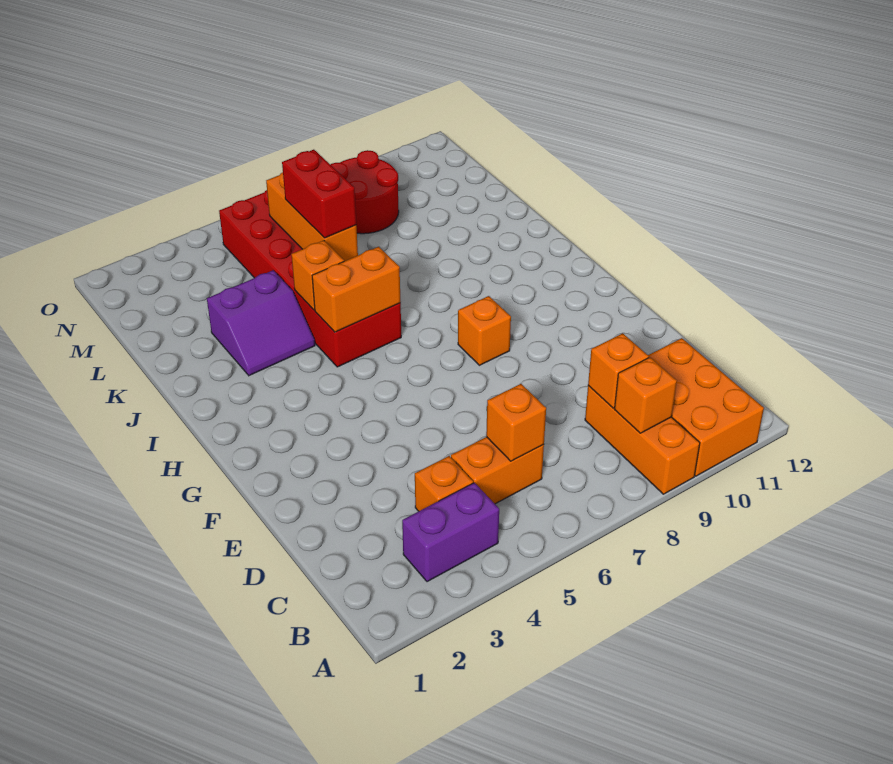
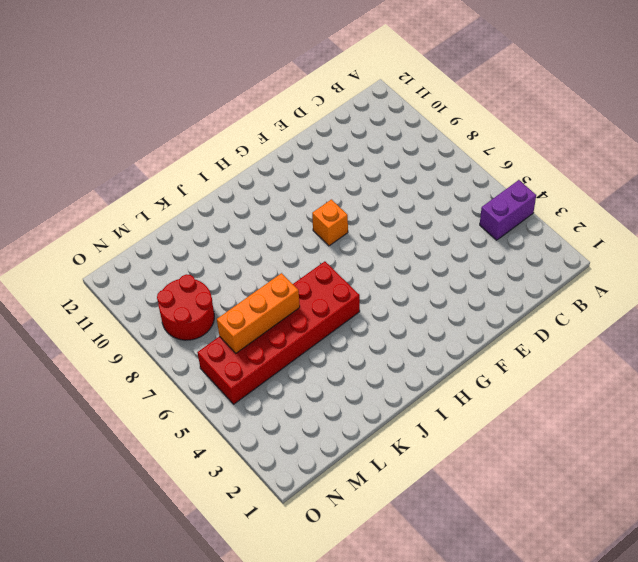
purple brick A4:B4 level 1 -> purple brick B3:B4 level 1
none -> orange brick A9:C9 level 1
none -> orange brick A10:C11 level 1
none -> orange brick C4 level 1

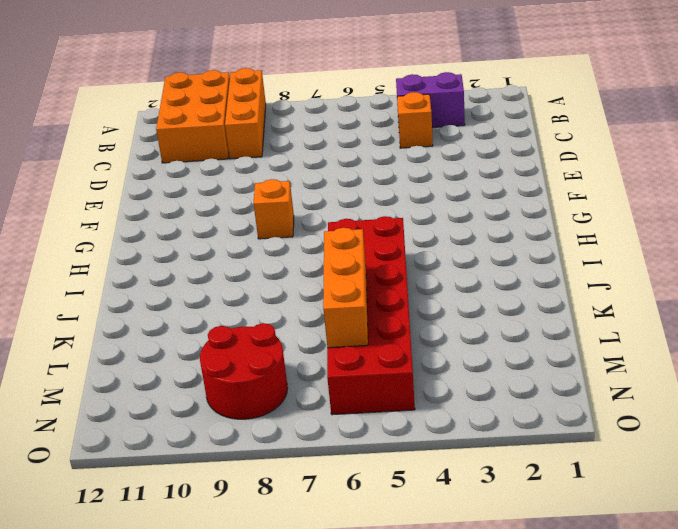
none -> orange brick C5:C6 level 1
none -> purple slope J3:K4 level 1 top K
none -> orange brick B9 level 2

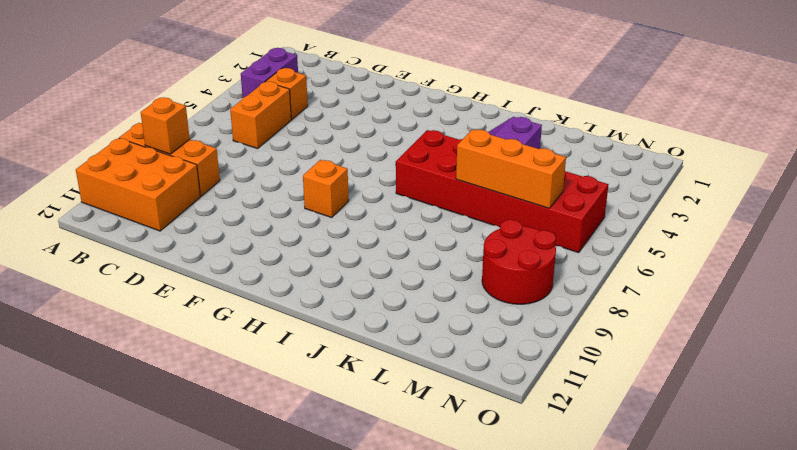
none -> orange brick C6 level 2
none -> orange brick C9 level 2
none -> orange brick I5:I6 level 2

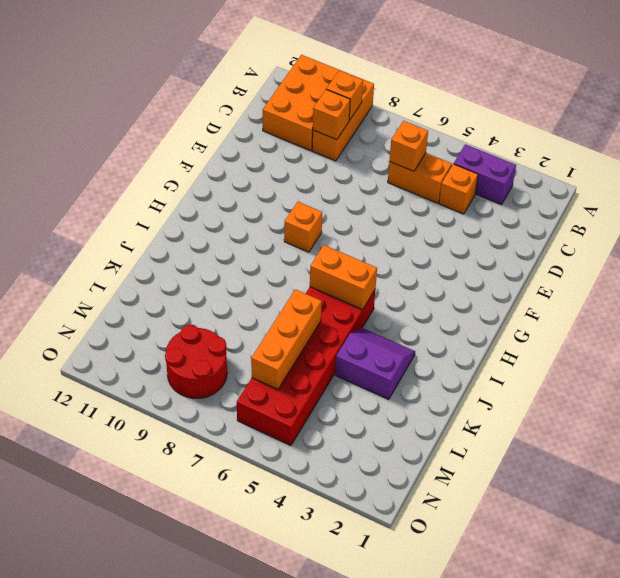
none -> orange brick J5 level 2
none -> red brick K6:L6 level 3

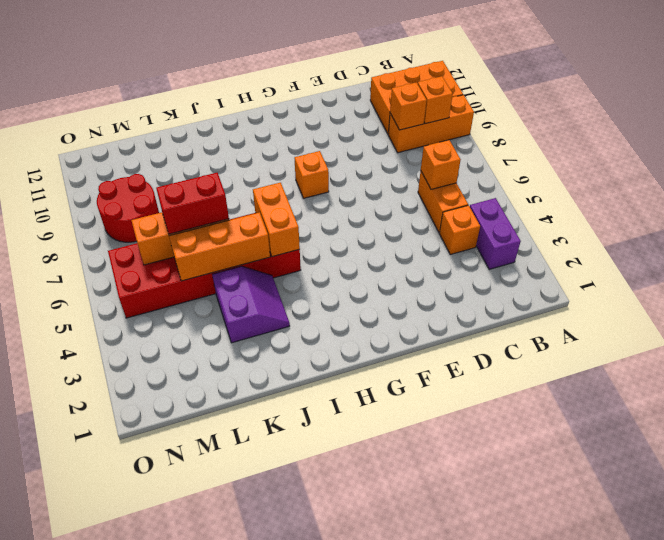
orange brick J5:L5 level 2 -> orange brick J5 level 2

